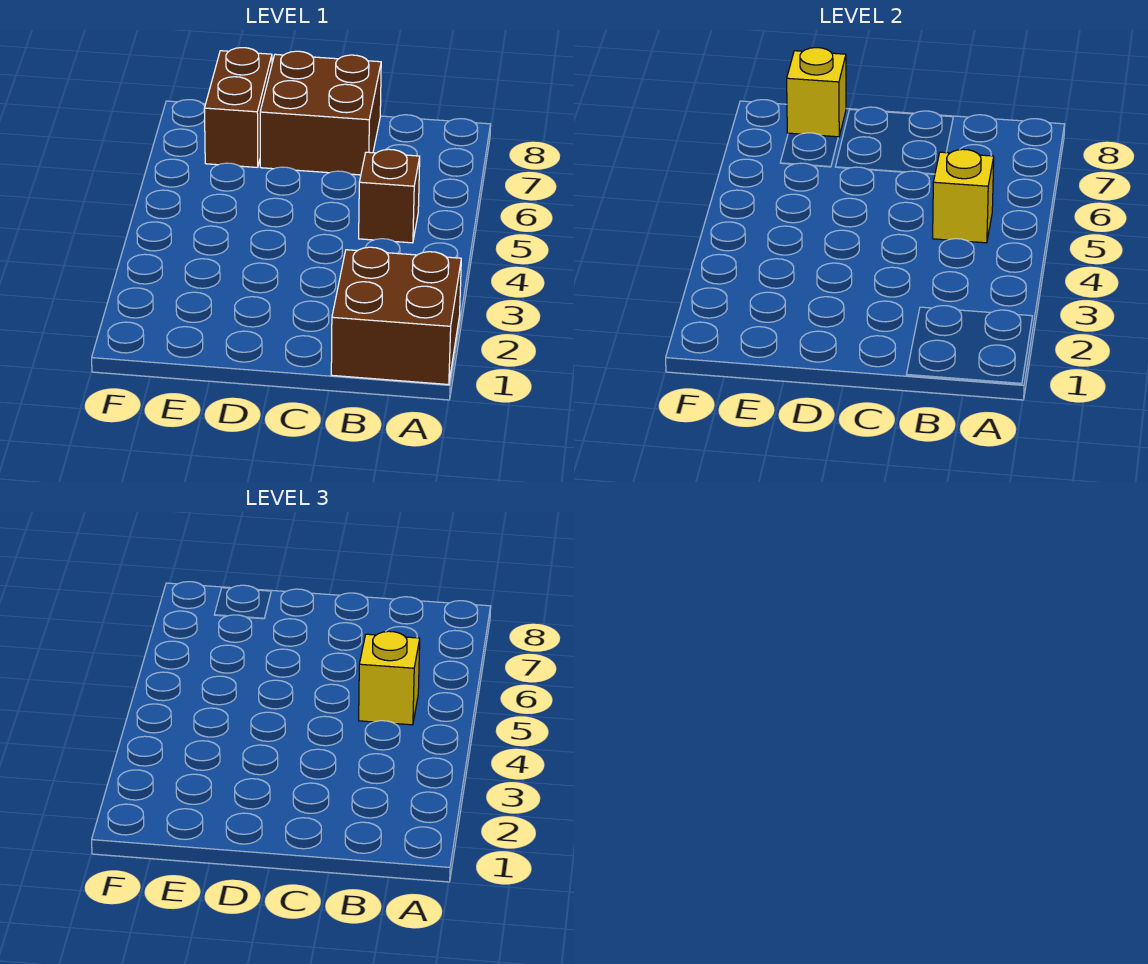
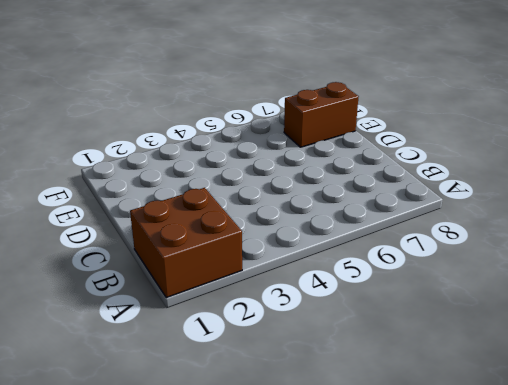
none -> brown brick B5 level 1
none -> brown brick C7:D8 level 1

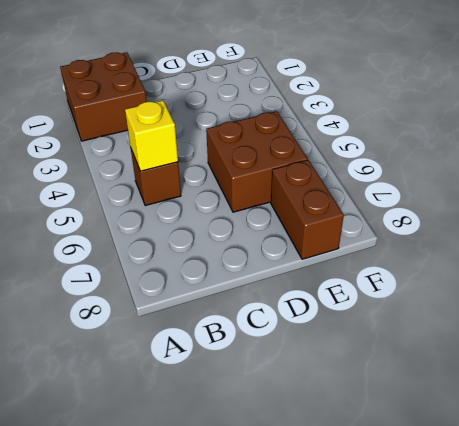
brown brick D5:E6 level 1 -> brown brick C7:D8 level 1
none -> yellow brick E8 level 2
none -> yellow brick B5 level 3

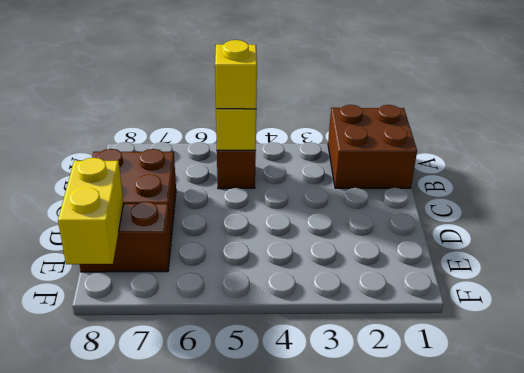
yellow brick E8:F8 level 2 -> yellow brick E8 level 2

